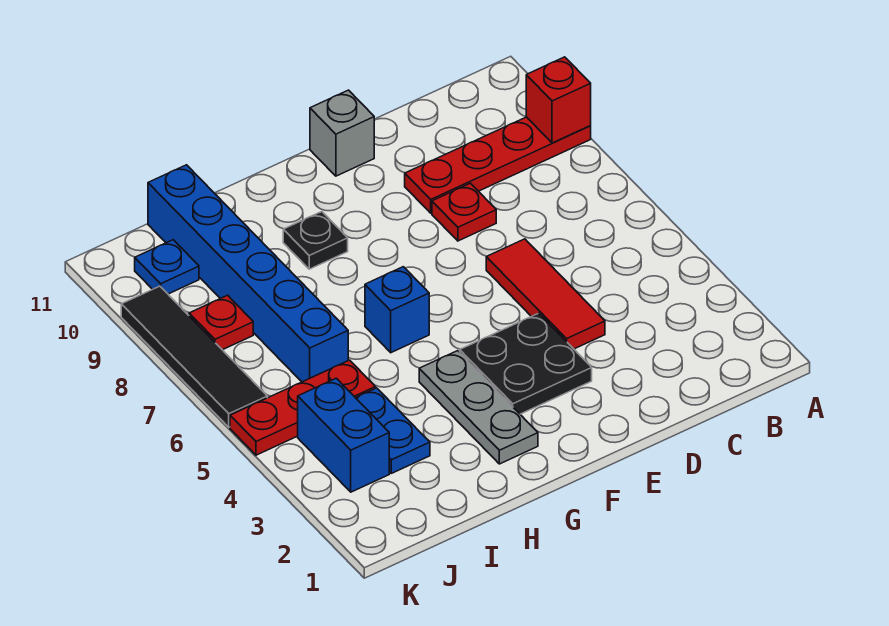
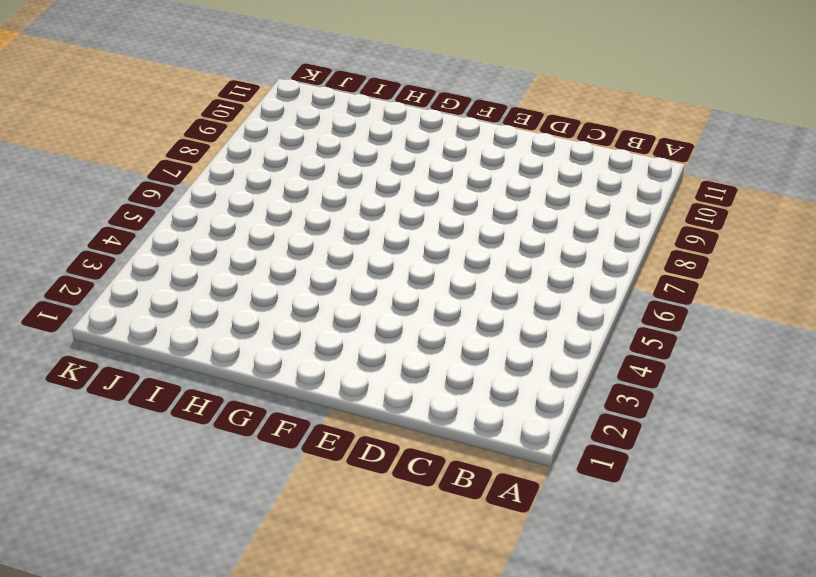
none -> red plate A9:D9 level 1
none -> red tile D4:D6 level 1
none -> red plate D8 level 1

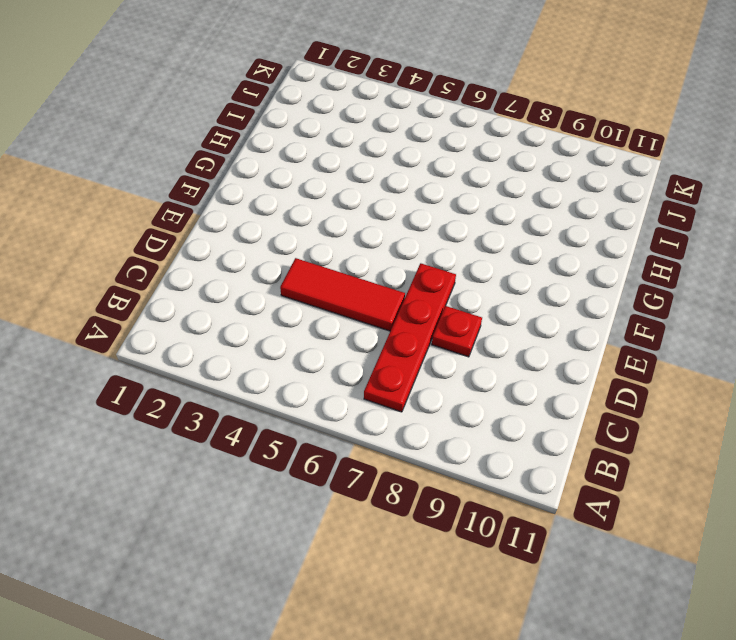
red plate B7:E7 level 1 -> red plate A9:D9 level 1
none -> black plate E3:F4 level 1
none -> grey brick E11 level 1
none -> grey plate G2:G4 level 1

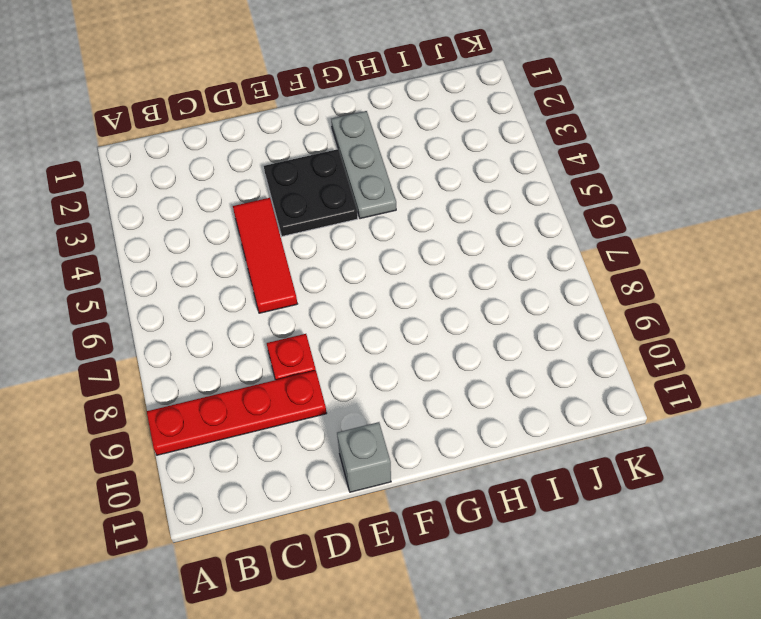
none -> blue brick G6 level 1
none -> black plate G9 level 1
none -> blue plate I3:I4 level 1

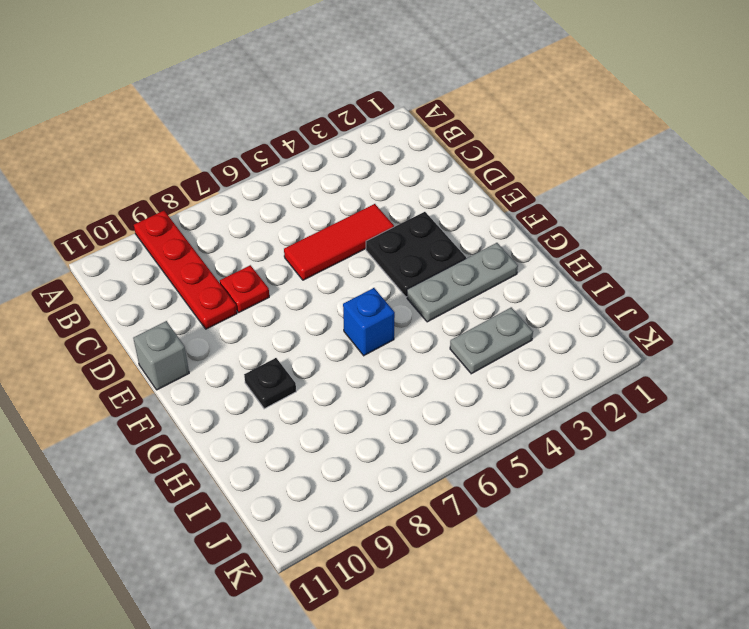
grey plate I3:I4 level 1 -> blue plate I3:I4 level 1
none -> red plate I5:K5 level 1
none -> blue brick I6:I11 level 1
none -> blue brick J3:J4 level 1

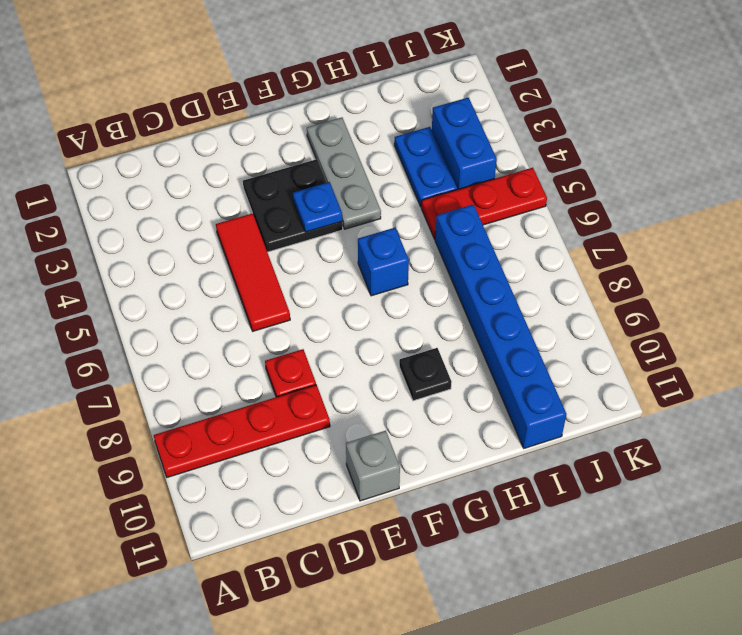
blue plate F4 level 2 -> blue plate J10 level 1
none -> red plate J8 level 1
none -> black tile K6:K9 level 1
none -> red brick A9 level 2

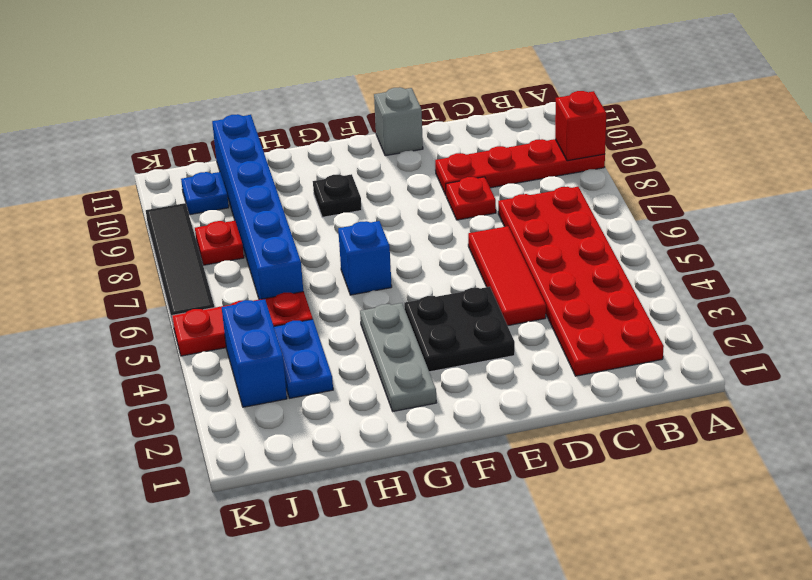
red plate B2:C7 level 1 -> none

